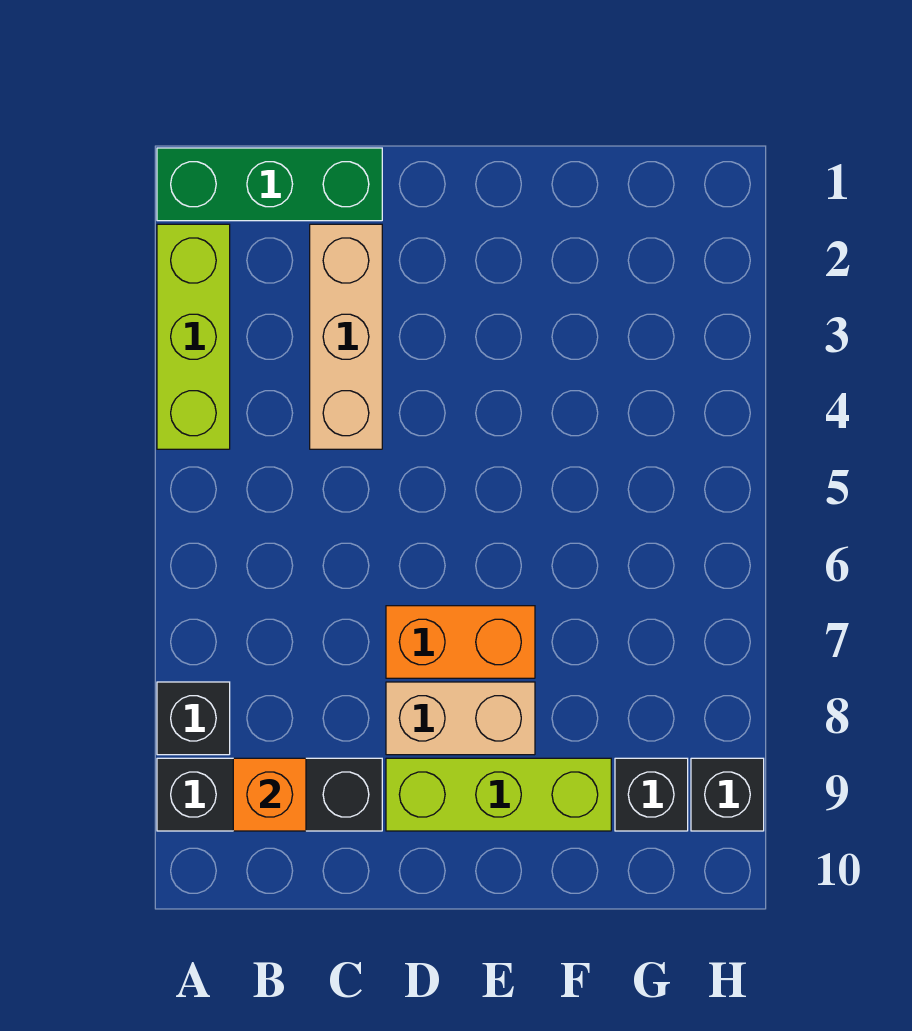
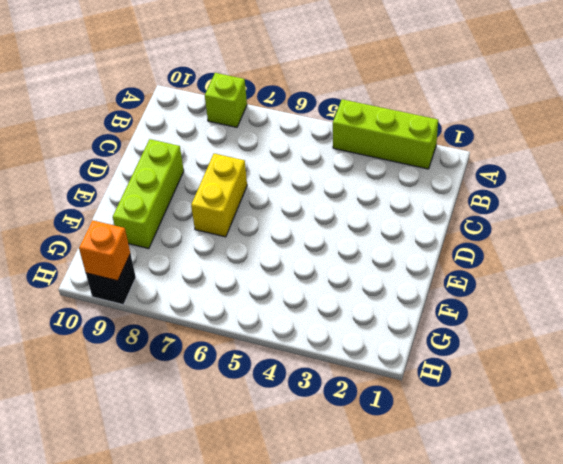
lime brick A8 level 1 -> black brick A8 level 1
yellow brick D7:E7 level 1 -> orange brick D7:E7 level 1
orange brick H9 level 2 -> orange brick B9 level 2
none -> green brick A1:C1 level 1
none -> black brick A9:C9 level 1

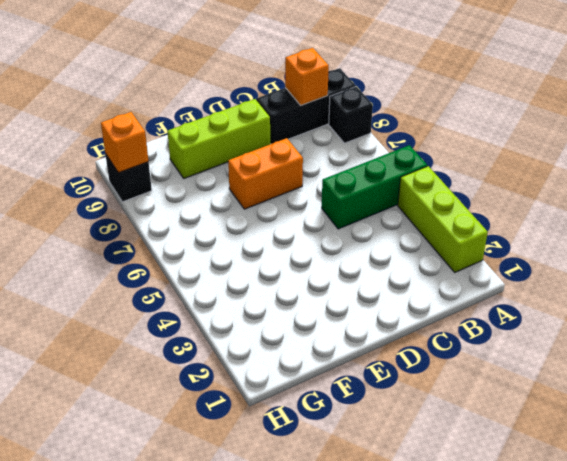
green brick A5:C5 level 1 -> green brick A1:C1 level 1
orange brick H9 level 2 -> none
none -> tan brick C2:C4 level 1
none -> tan brick D8:E8 level 1

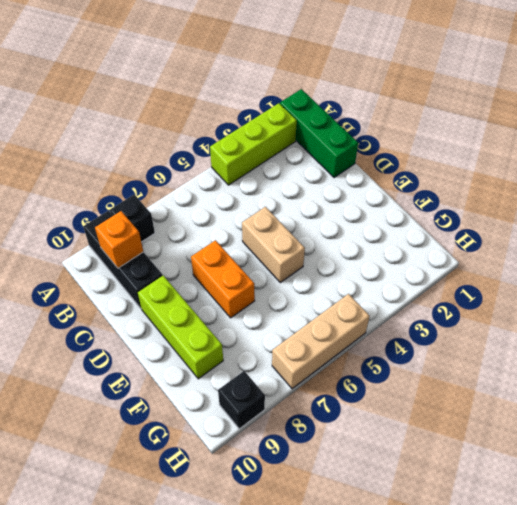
tan brick D5:E5 level 1 -> tan brick D8:E8 level 1
tan brick H5:H7 level 1 -> tan brick C2:C4 level 1
none -> black brick G9 level 1

